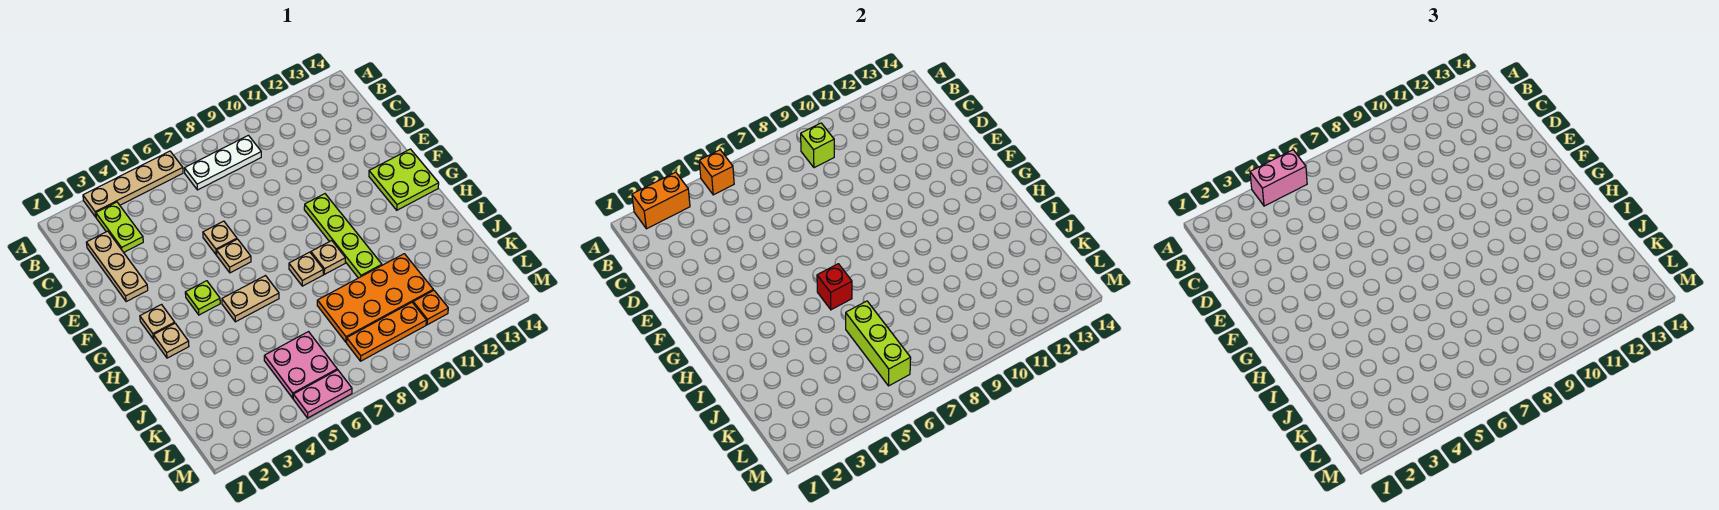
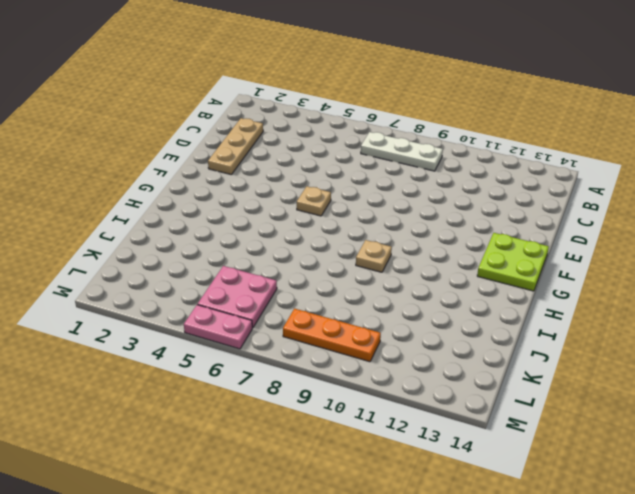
none -> tan plate A3:A6 level 1
none -> lime plate B3:C3 level 1
none -> tan plate E6 level 1

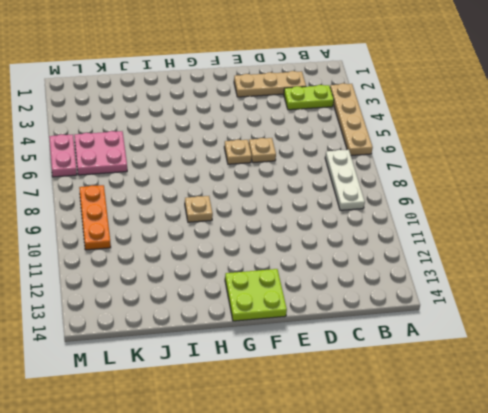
none -> lime plate F10:I10 level 1
none -> tan plate G2 level 1
none -> lime plate G4 level 1

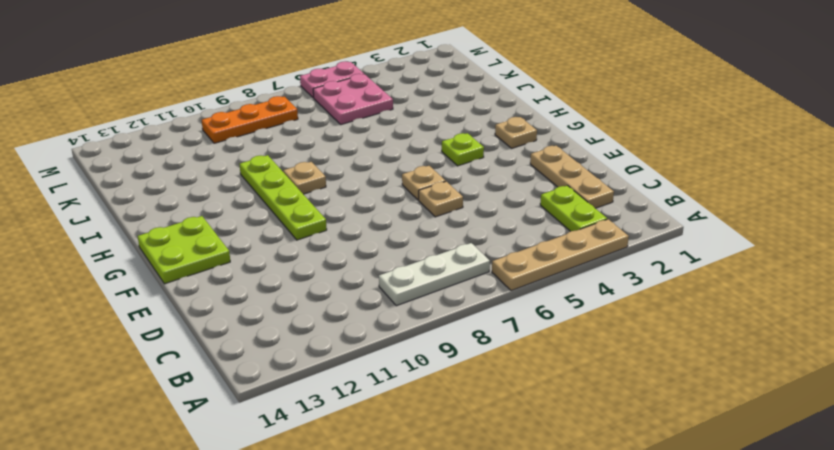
none -> tan plate H2 level 1
none -> tan plate H5:H6 level 1
none -> tan plate H8 level 1

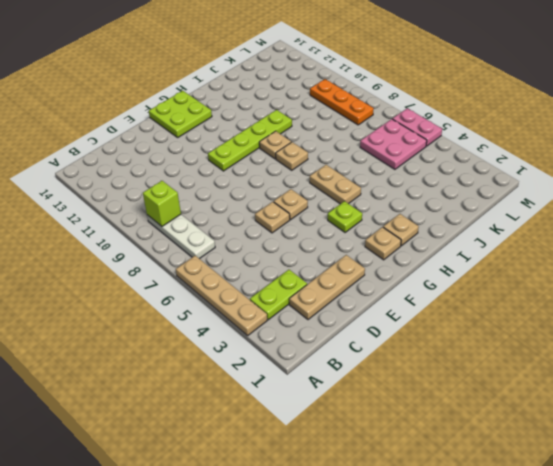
none -> orange plate J8:K11 level 1
none -> orange plate L11 level 1
none -> orange brick A2:A3 level 2

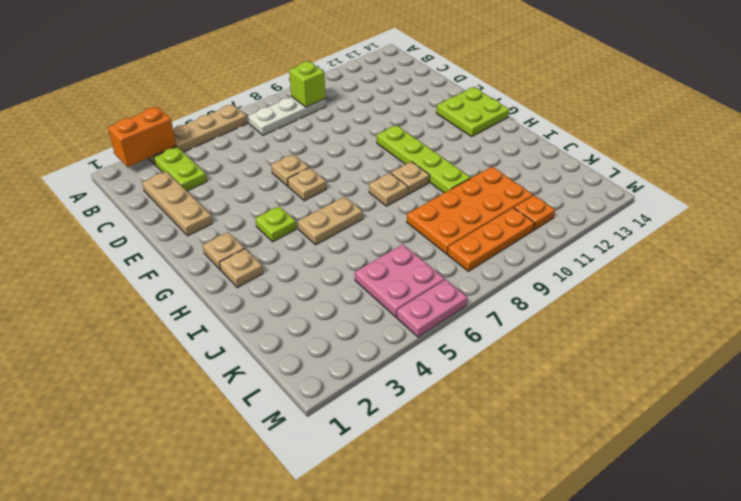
none -> orange brick A5 level 2
none -> red brick H6 level 2
none -> lime brick J6:L6 level 2

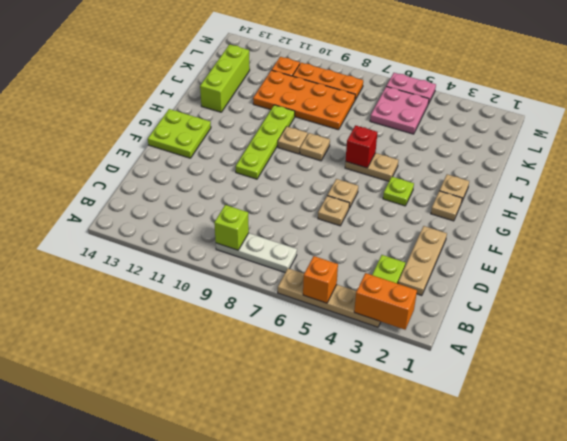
lime brick I13:K13 level 1 -> lime brick J6:L6 level 2
none -> pink brick A4:A5 level 3

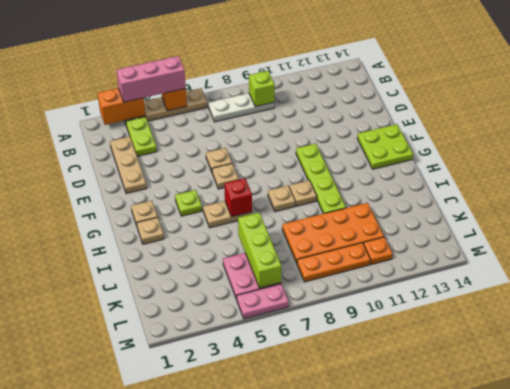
pink brick A3:A5 level 3 -> pink brick A4:A5 level 3

